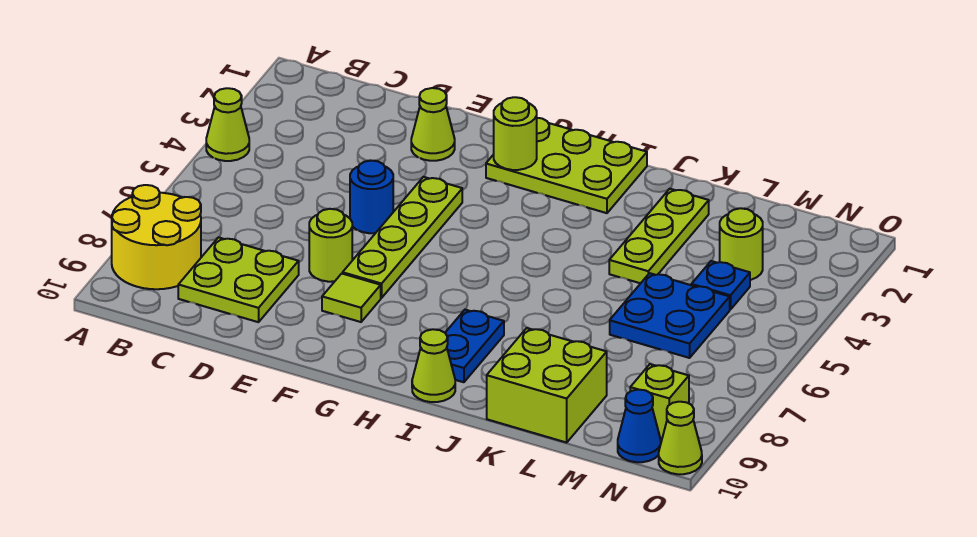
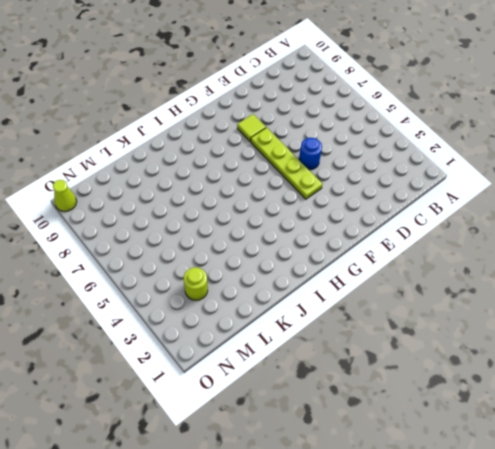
none -> lime cone A4 level 1
none -> yellow round brick A8:B9 level 1
none -> lime plate C8:D9 level 1

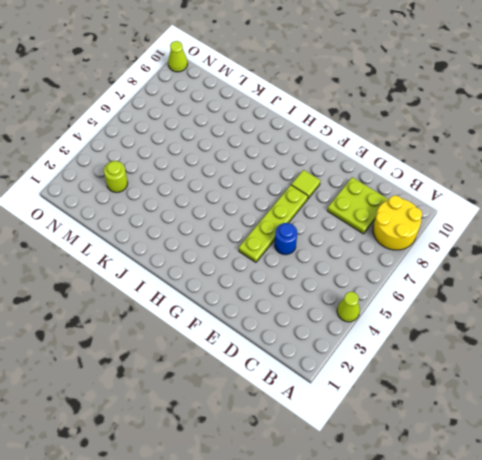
none -> lime cone E2 level 1
none -> lime round brick E7 level 1
none -> lime plate G1:I2 level 1

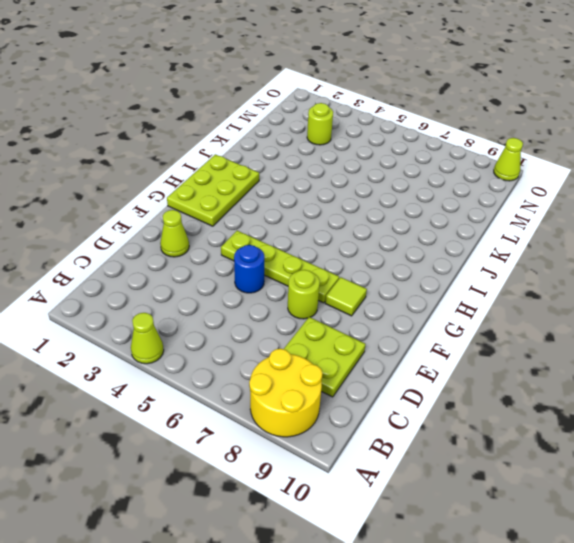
none -> blue plate I8:I9 level 1
none -> lime cone I10 level 1
none -> lime plate K2:K4 level 1

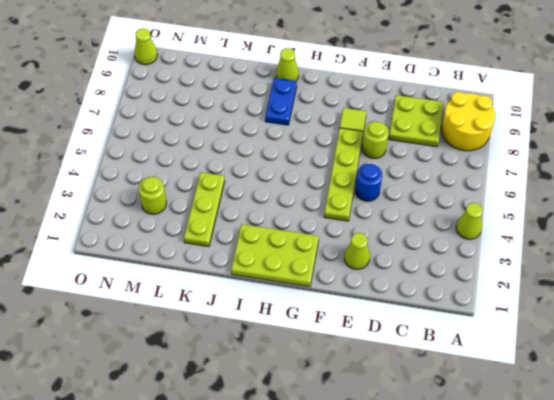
none -> lime brick K9:L10 level 1
none -> blue plate L5:M6 level 1
none -> blue plate M4 level 1

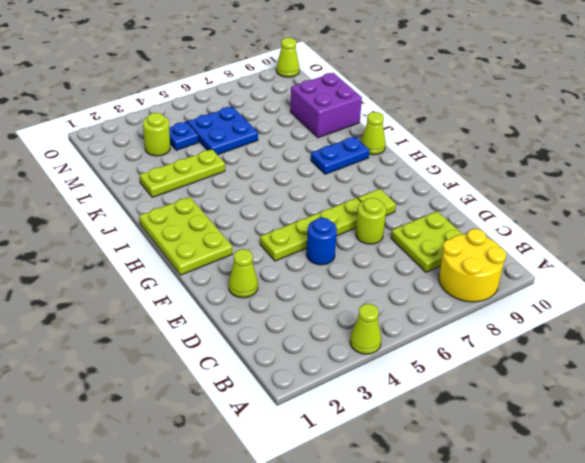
purple brick K9:L10 level 1 -> lime brick K9:L10 level 1
none -> lime brick N9 level 1
none -> blue cone N10 level 1
none -> lime round brick G2 level 2

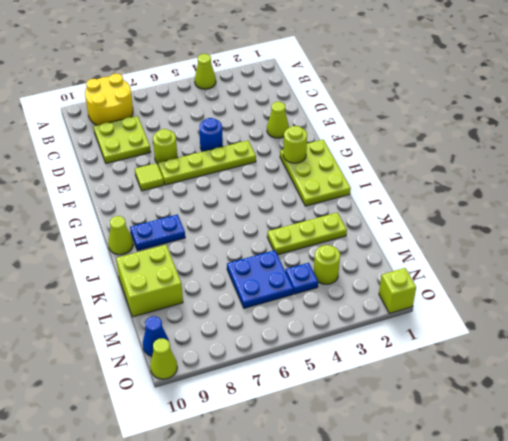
lime brick O1 level 1 -> lime brick N9 level 1

